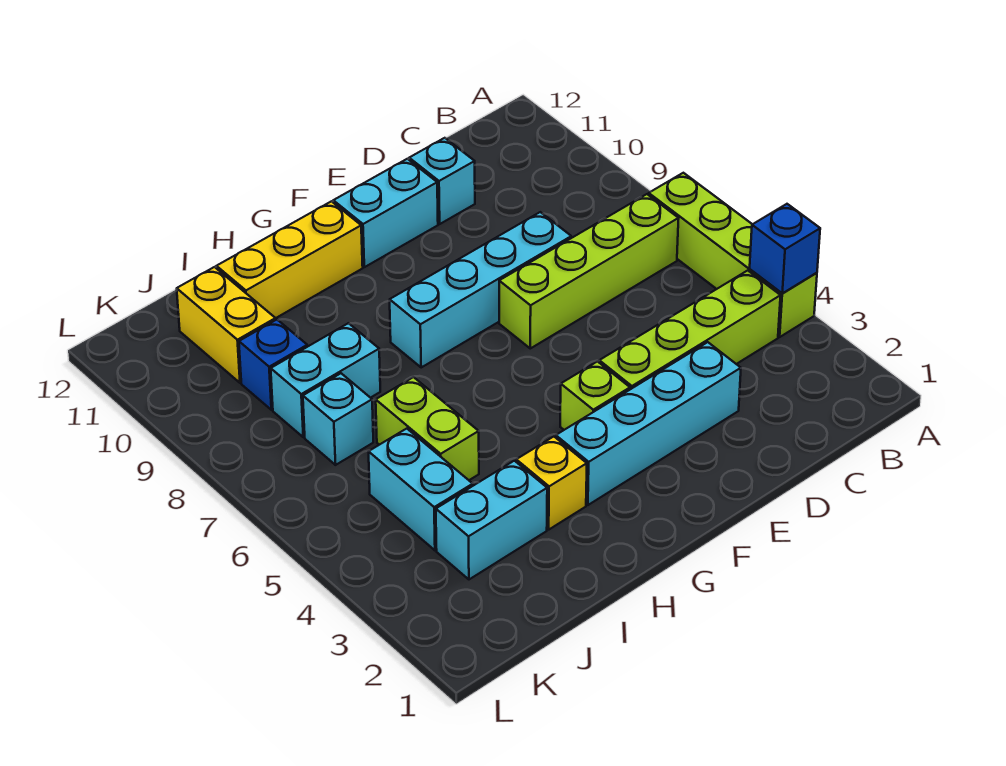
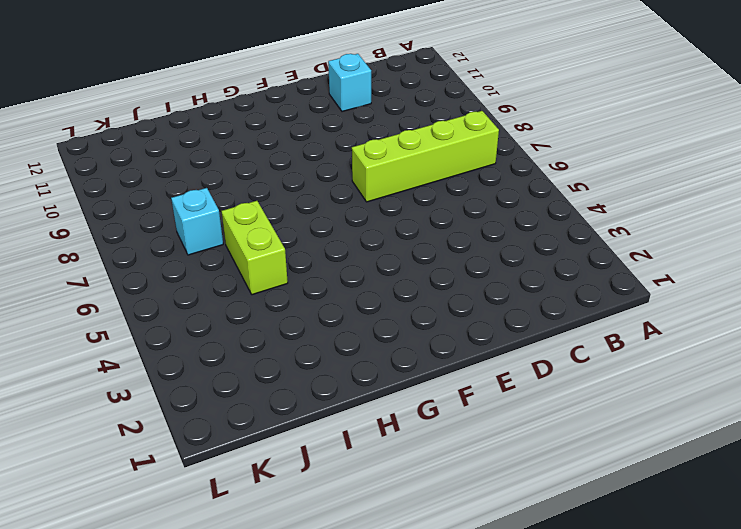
none -> lime brick A4:A7 level 1
none -> lime brick B4:E4 level 1
none -> cyan brick D3:G3 level 1

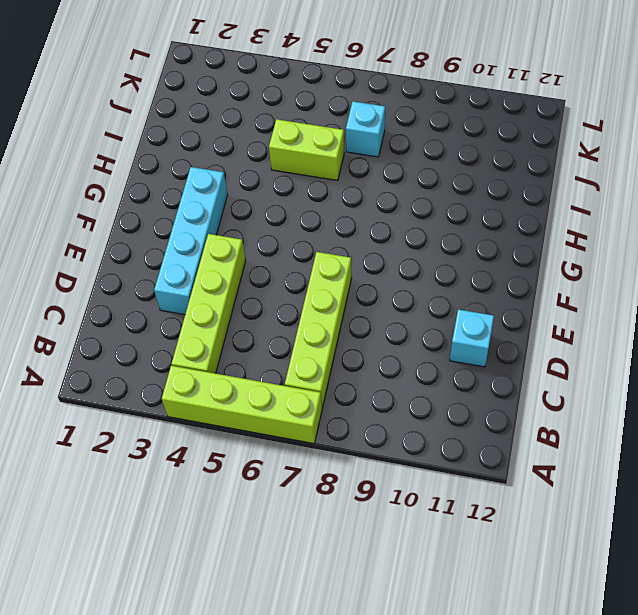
none -> cyan brick D8:G8 level 1
none -> cyan brick E11:F11 level 1
none -> lime brick F4 level 1

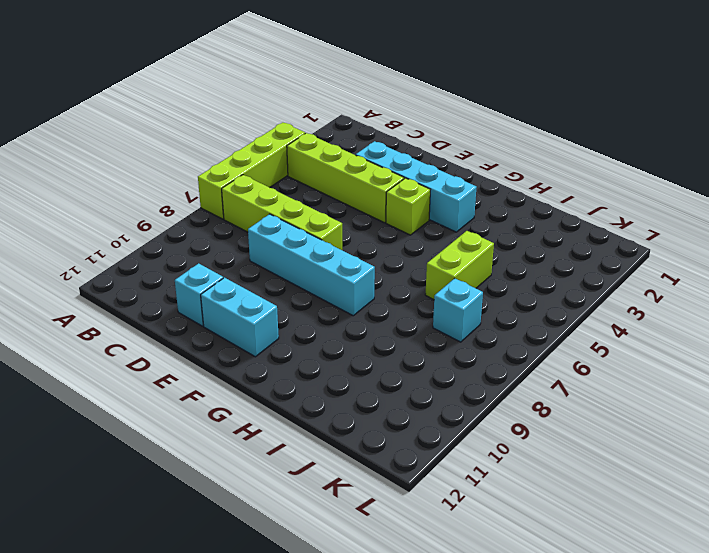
none -> yellow brick G11:I11 level 1
none -> yellow brick H3 level 1
none -> cyan brick I3:J3 level 1

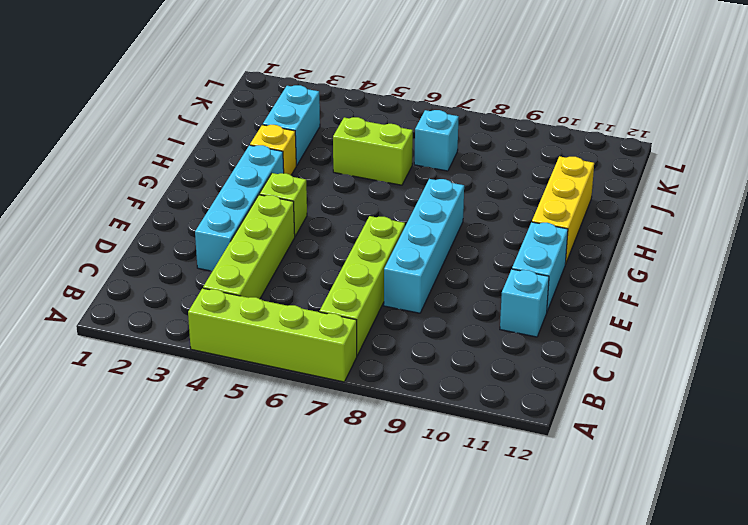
none -> cyan brick I8:J8 level 1
none -> cyan brick J4:J5 level 1
none -> blue brick J9 level 1

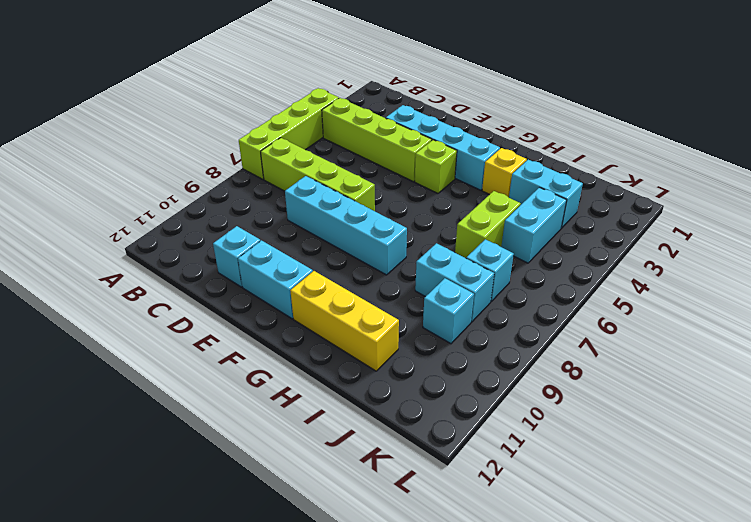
cyan brick J9 level 1 -> blue brick J9 level 1
none -> yellow brick J10:J11 level 1
none -> blue brick A4 level 2

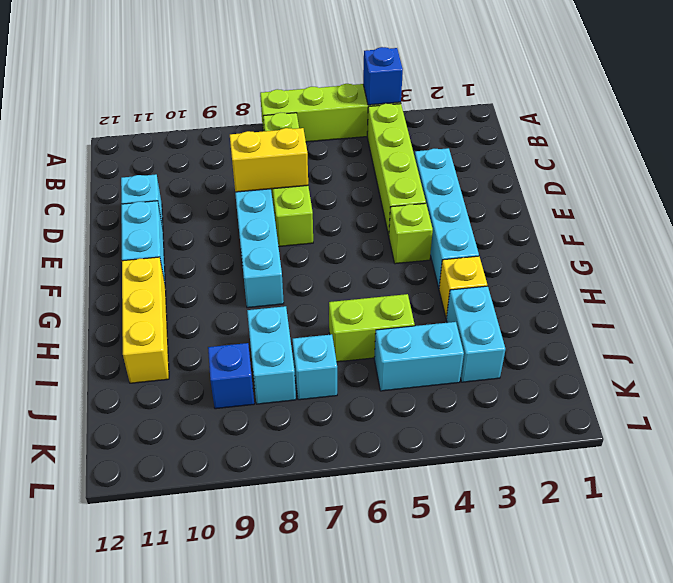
yellow brick D7:D8 level 2 -> yellow brick J10:J11 level 1

